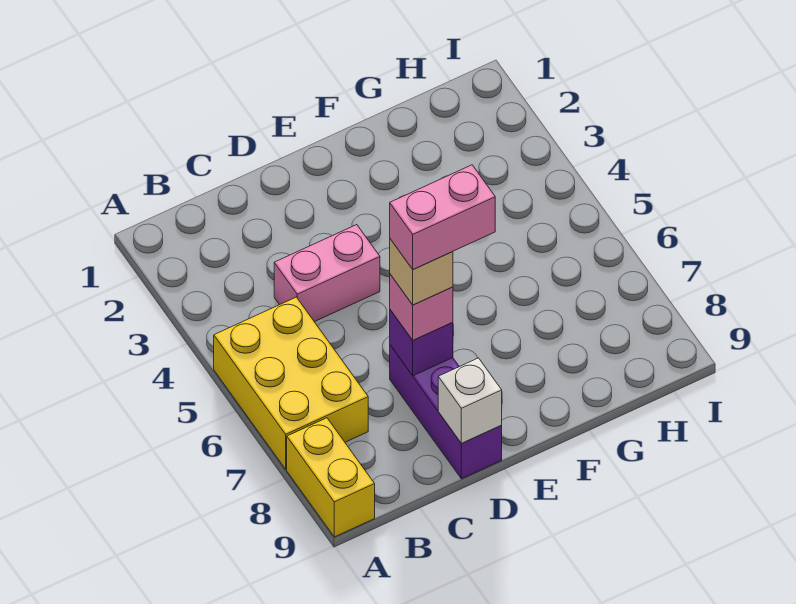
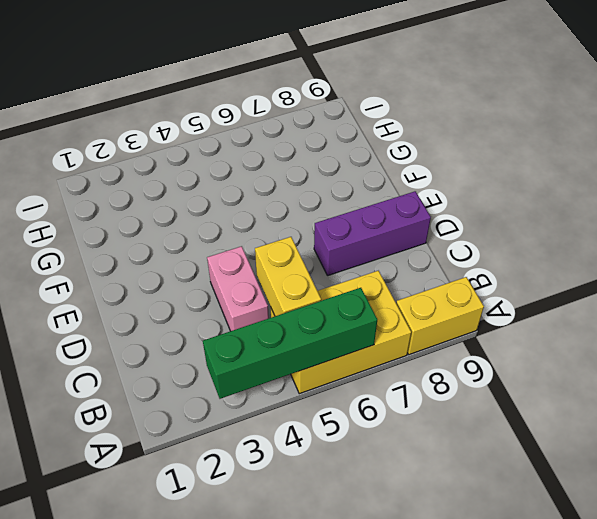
green brick A3:A6 level 2 -> none
yellow brick B5:C5 level 2 -> none
none -> purple brick D7 level 2
none -> white brick D9 level 2

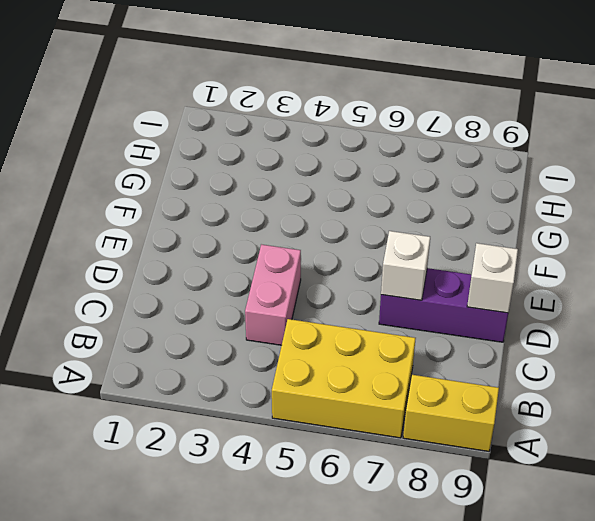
white brick D7 level 2 -> purple brick D7 level 2
none -> pink brick D7 level 3
none -> tan brick D7 level 4

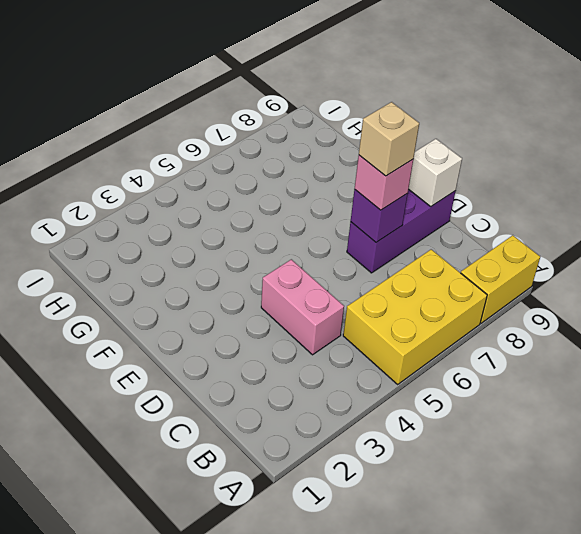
none -> pink brick D7:E7 level 5

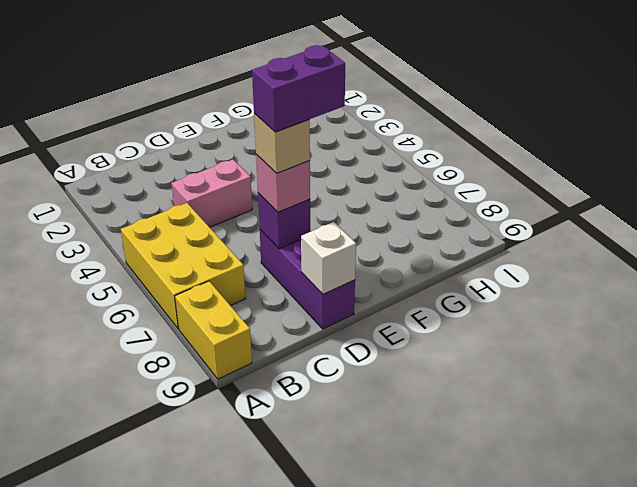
purple brick D7:E7 level 5 -> pink brick D7:E7 level 5

